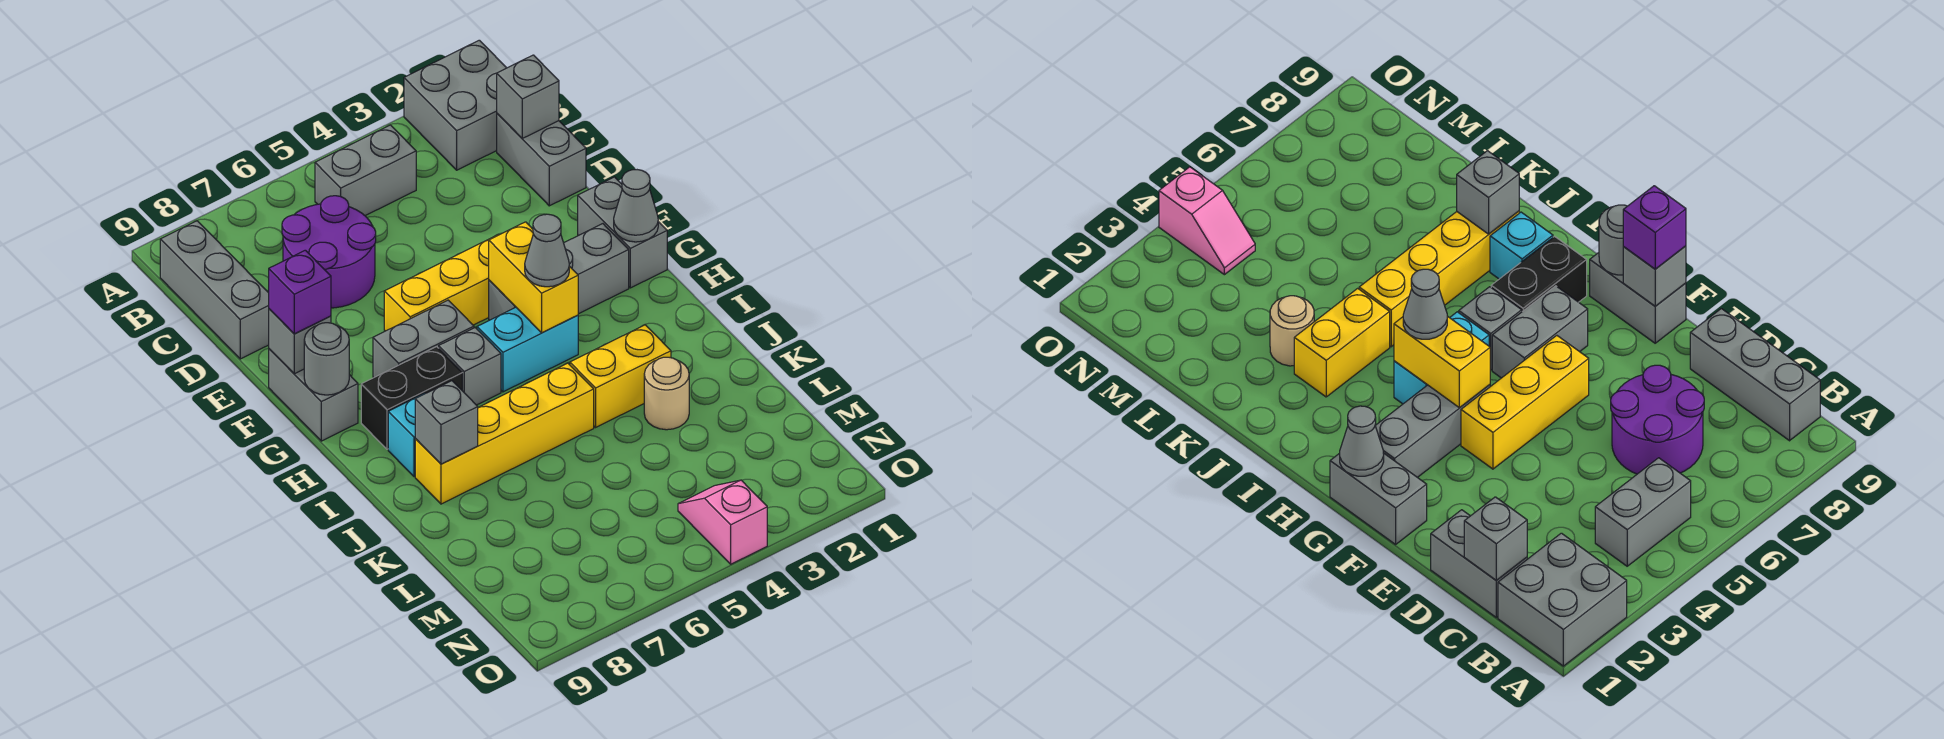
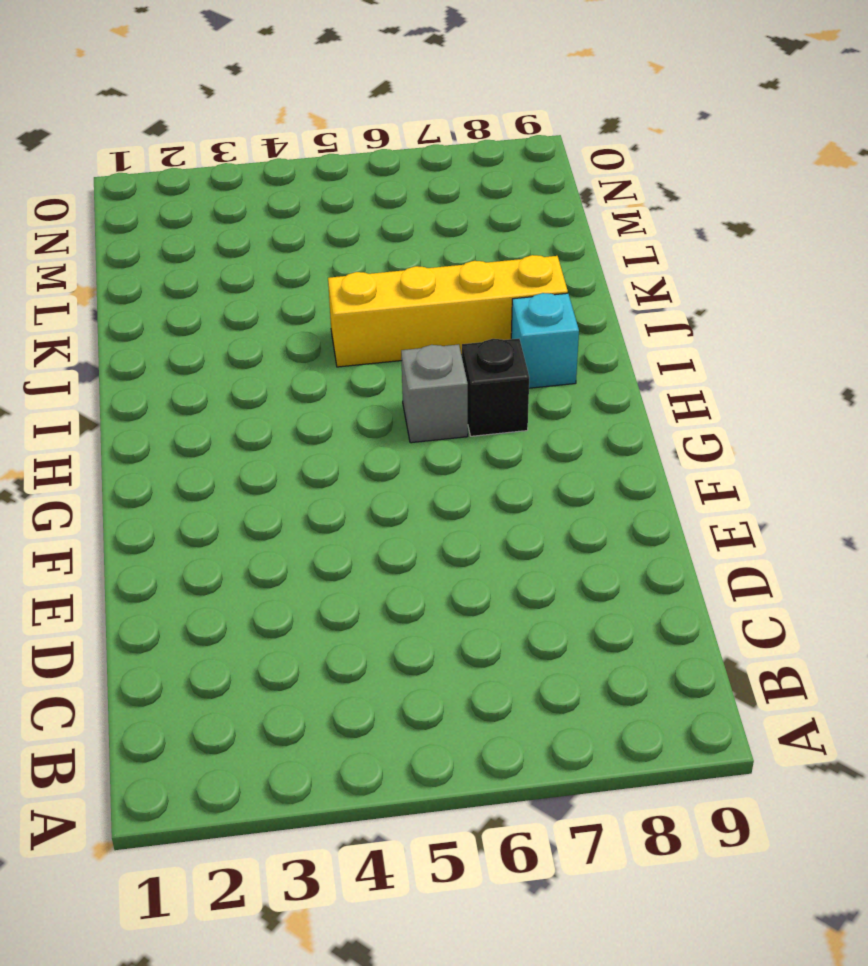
black brick H7 level 1 -> black brick H7:H8 level 1
none -> grey brick A1:B2 level 1
none -> grey brick B4:B5 level 1
none -> grey brick B9:D9 level 1

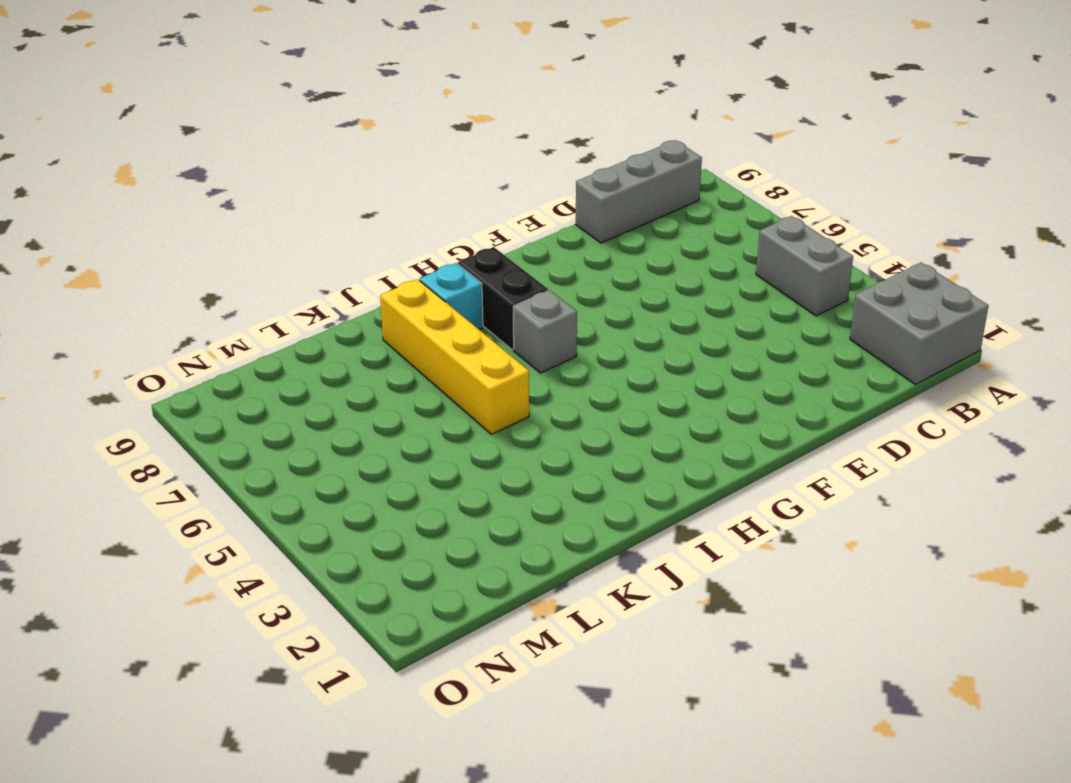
none -> grey brick C1:D1 level 1
none -> purple round brick C6:D7 level 1
none -> grey brick F1:G1 level 1

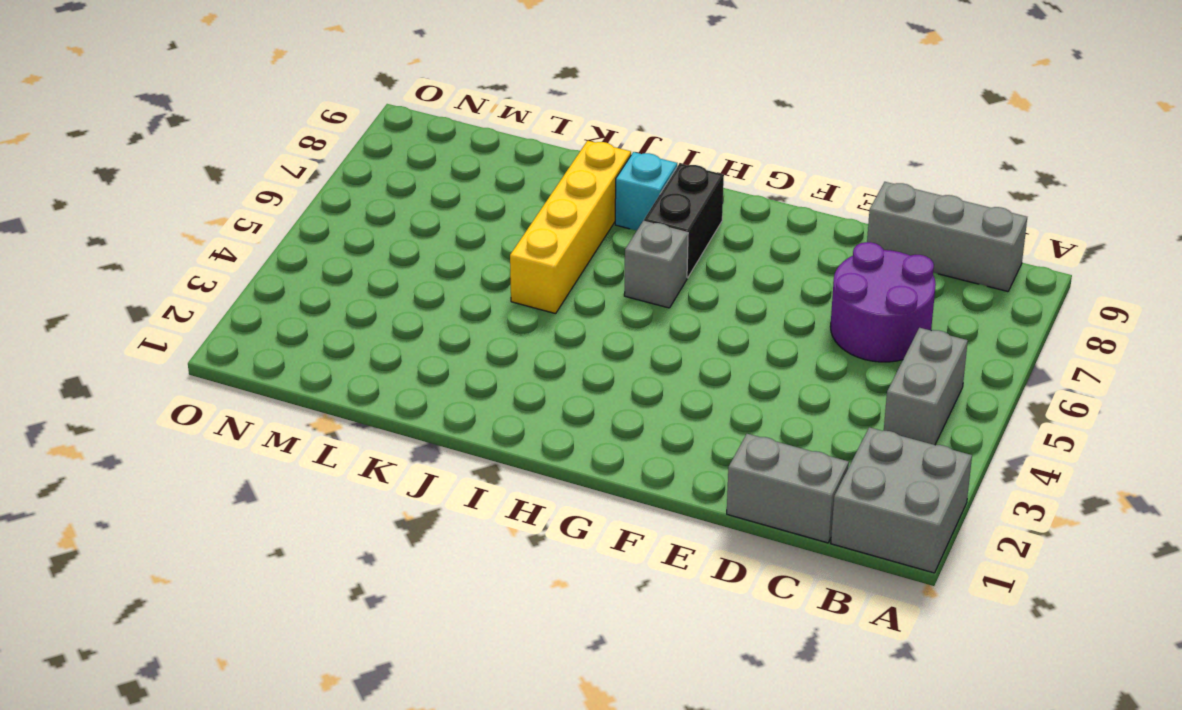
none -> grey brick F1:G1 level 1
none -> yellow brick F4:F6 level 1
none -> grey brick F9:G9 level 1

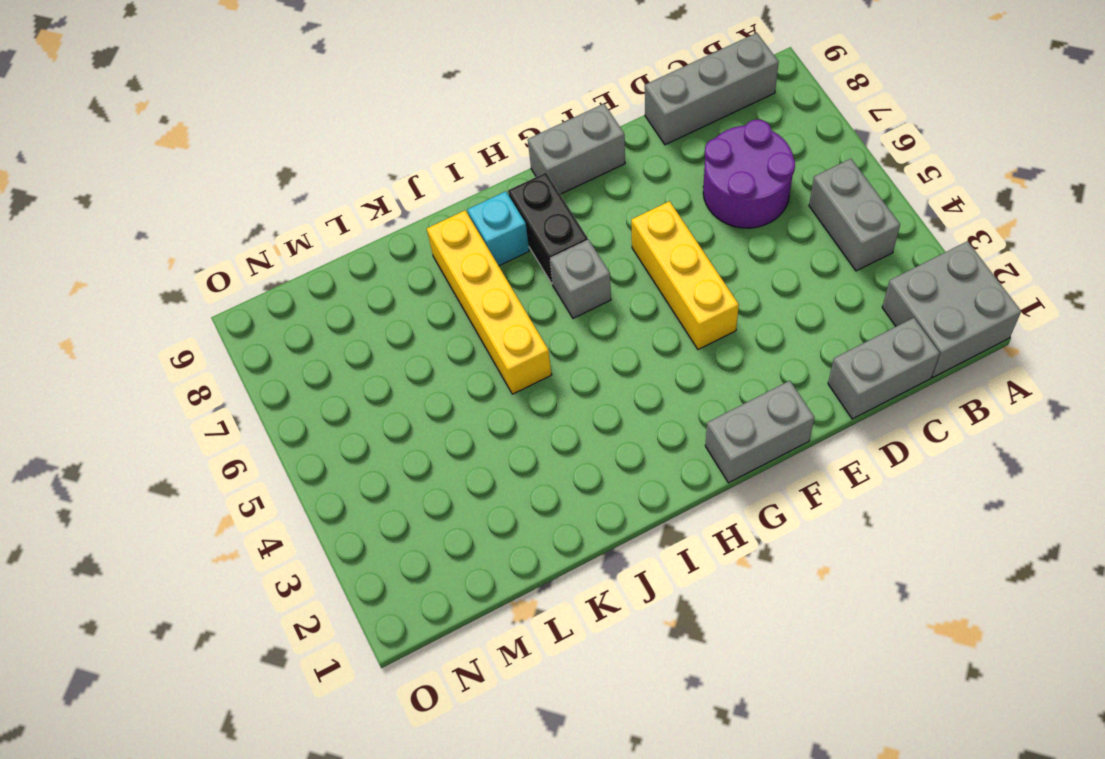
none -> grey brick G2:G4 level 1
none -> grey brick G6:G7 level 1
none -> cyan brick H4:H5 level 1

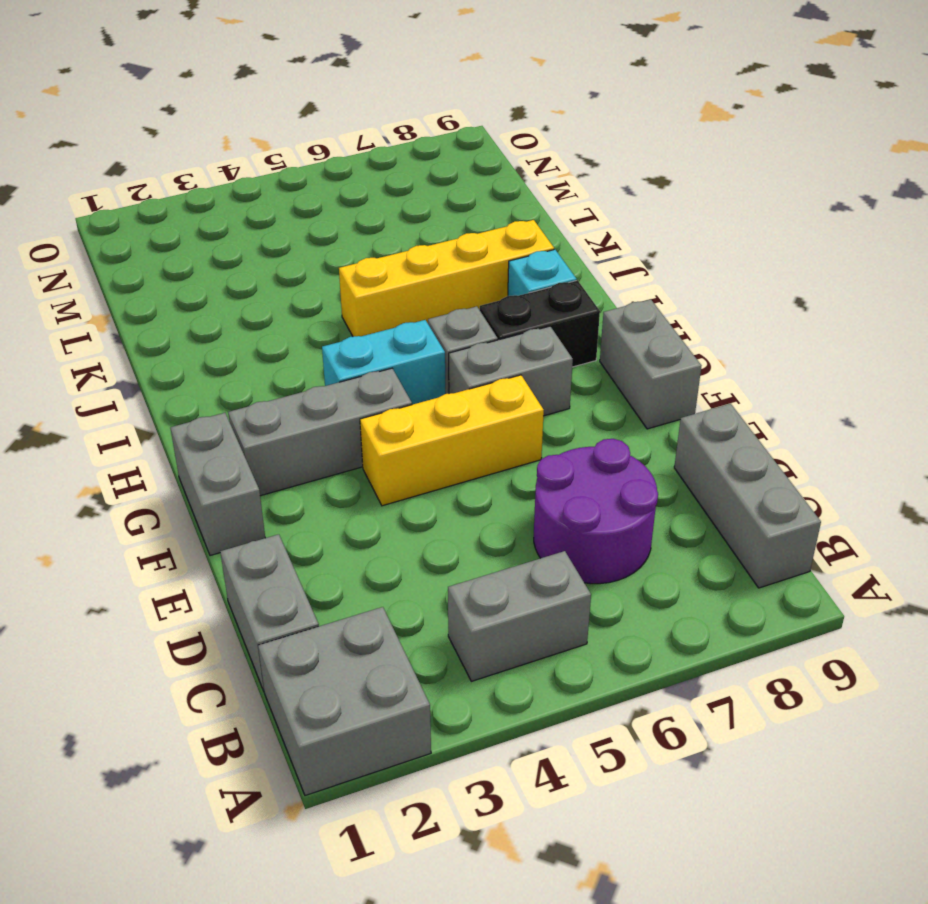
none -> yellow brick J3:J4 level 1
none -> tan round brick K3 level 1
none -> pink slope N4:O4 level 1 top O

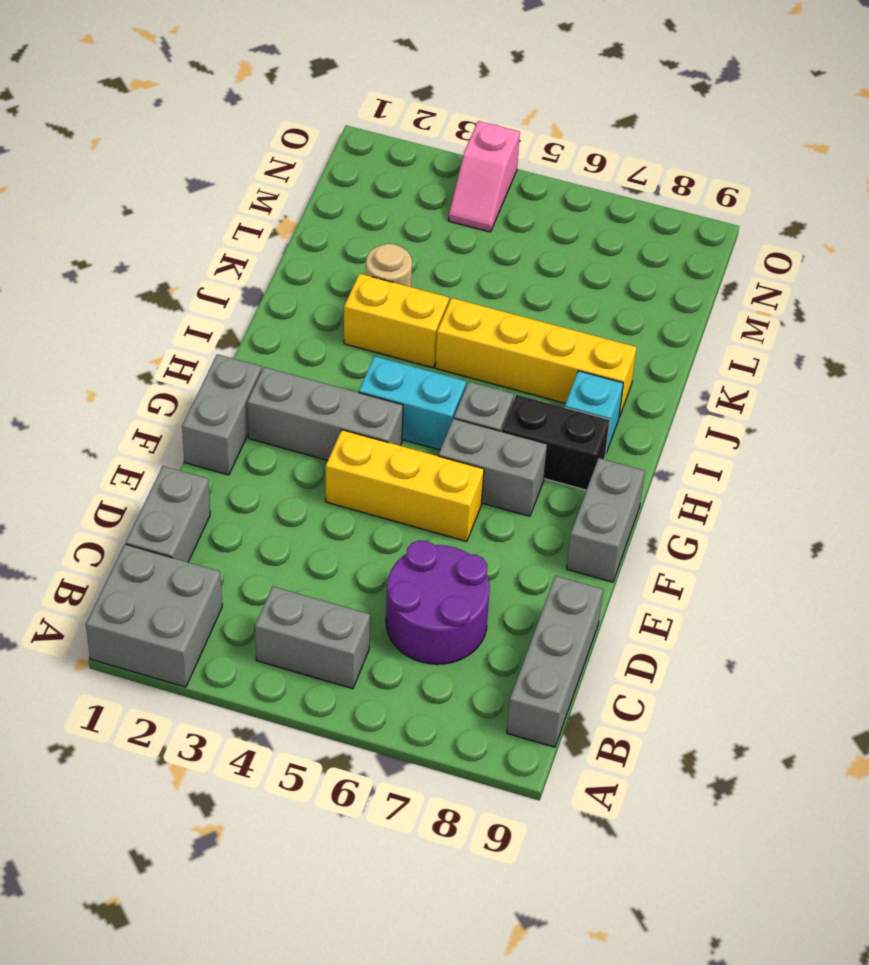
none -> grey brick C1 level 2
none -> grey brick F9 level 2
none -> grey cone G1 level 2

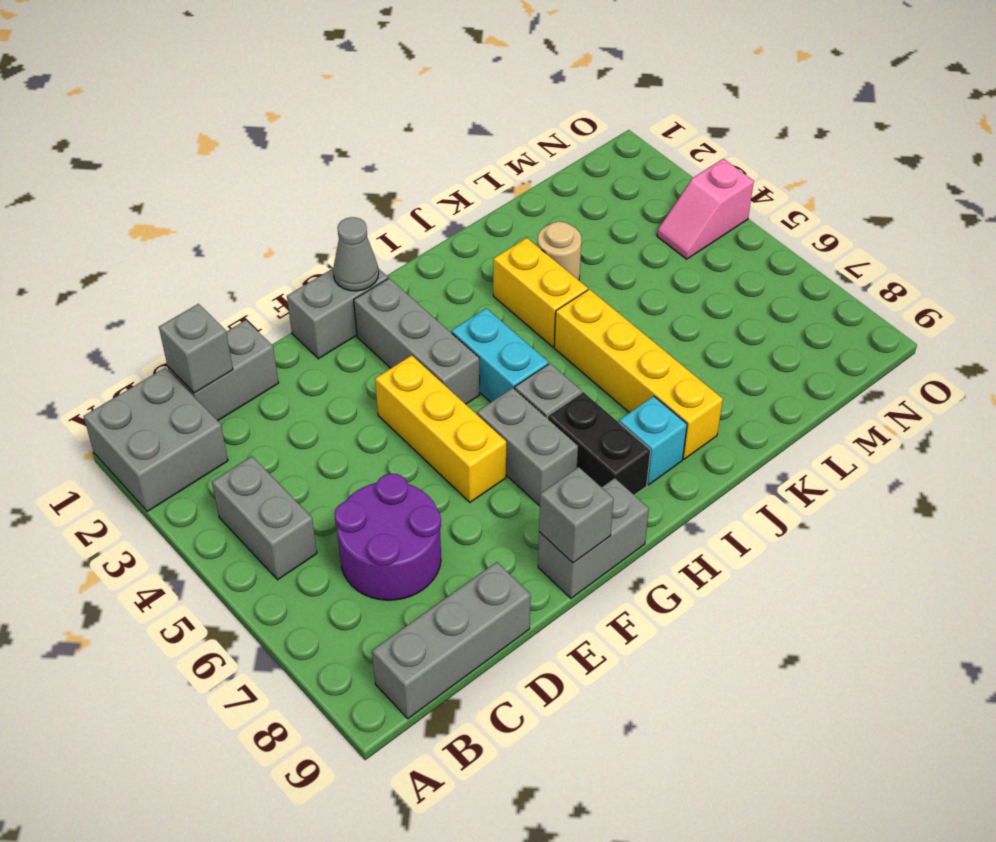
none -> yellow brick G4:H4 level 2
none -> grey round brick G9 level 2
none -> grey brick J8 level 2

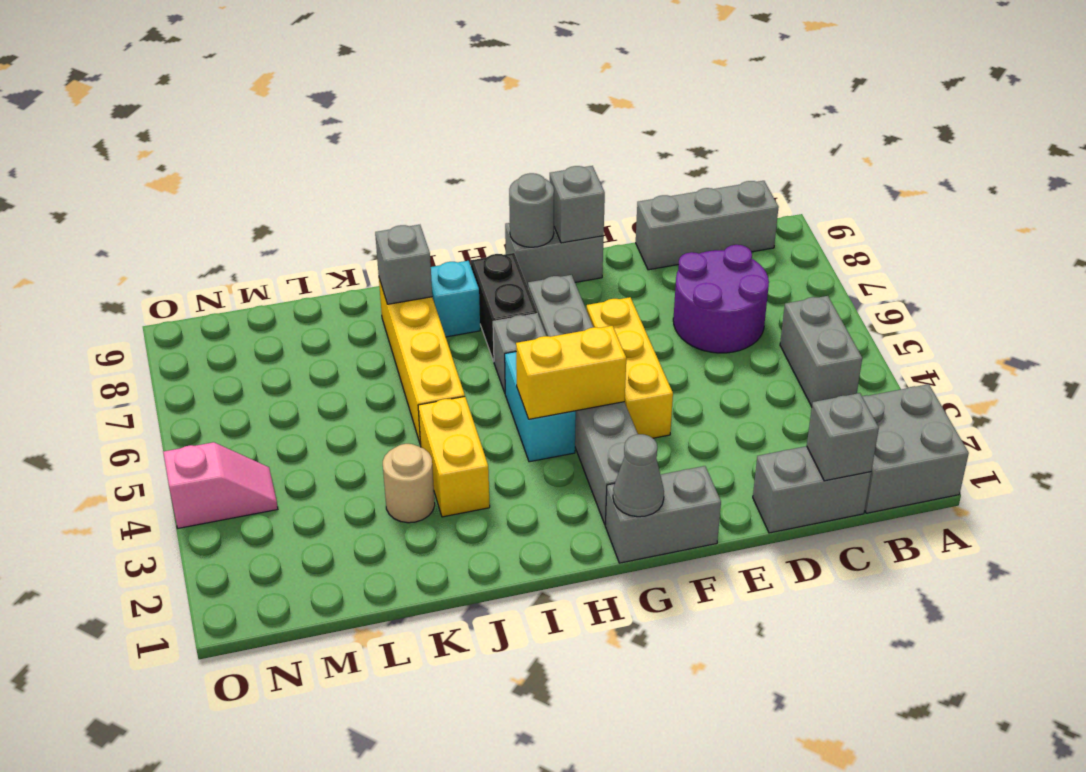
none -> purple brick F9 level 3
none -> grey cone H4 level 3

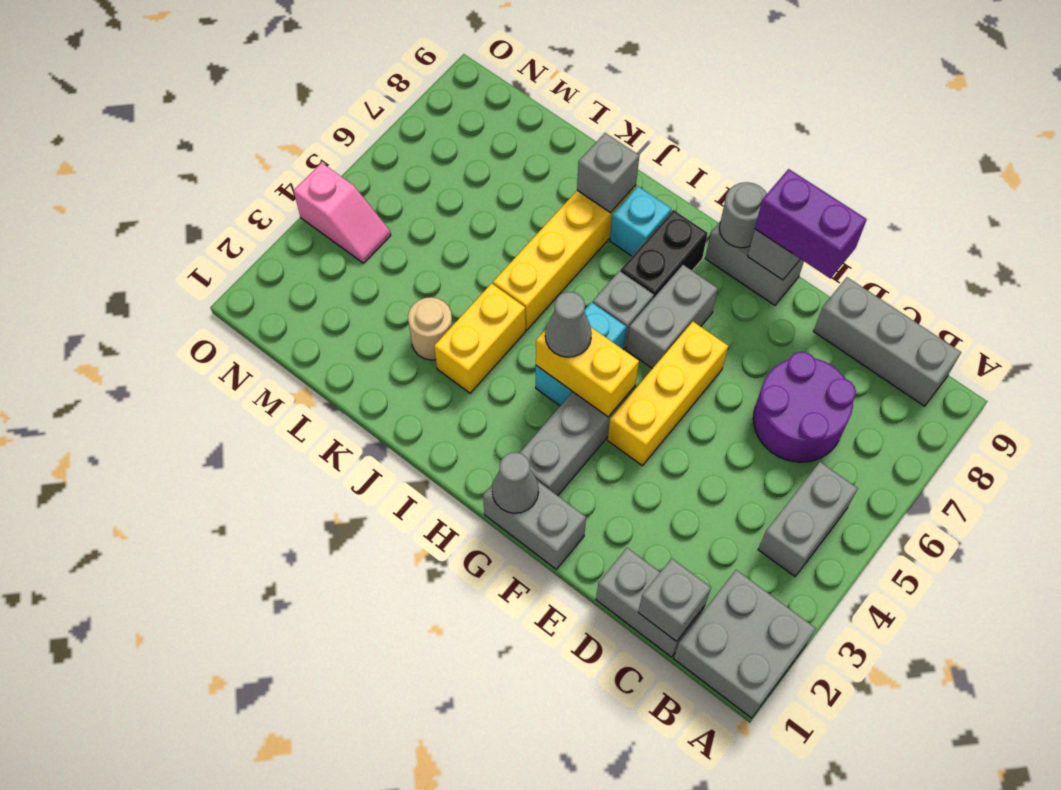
purple brick E9:F9 level 3 -> purple brick F9 level 3

